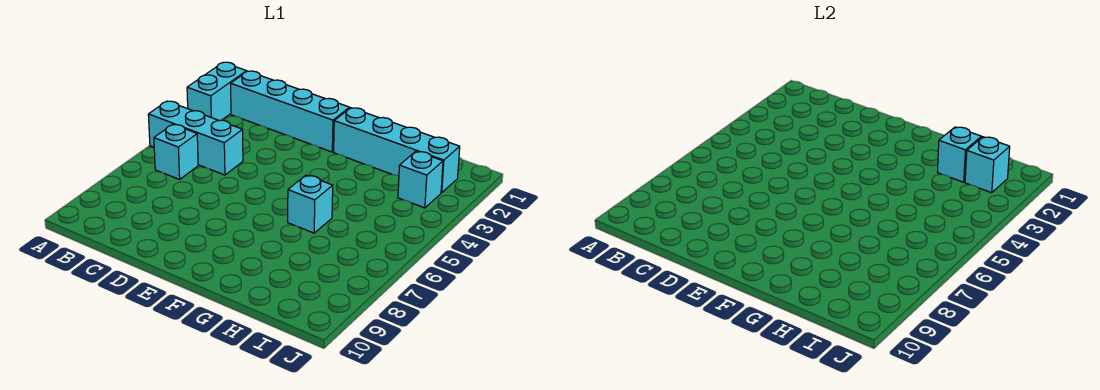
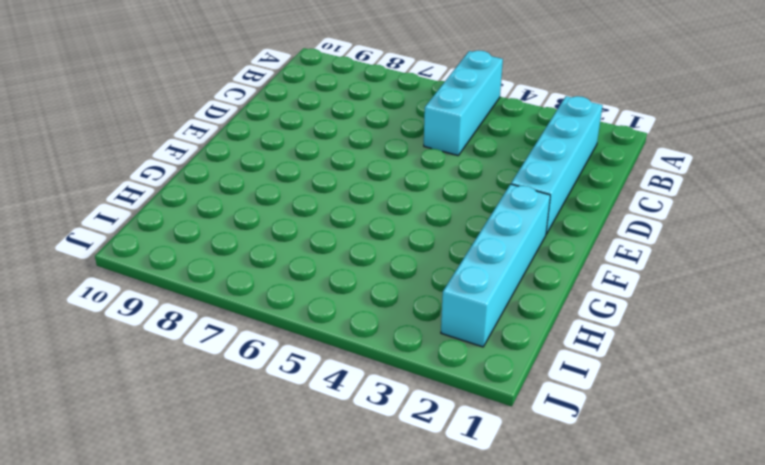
none -> cyan brick A2:A3 level 1
none -> cyan brick B6 level 1

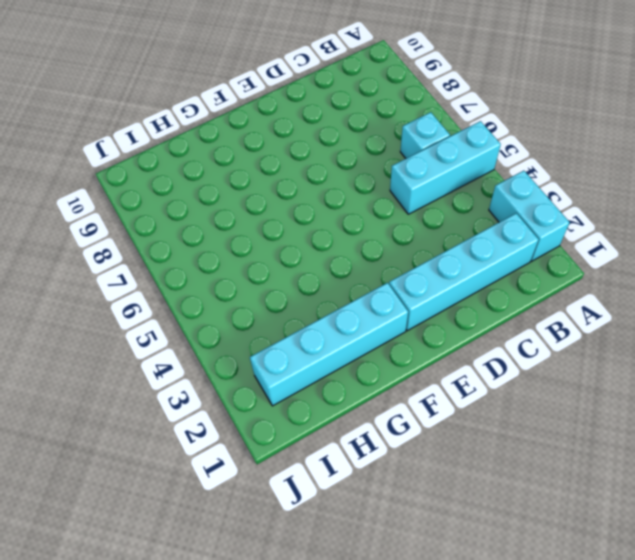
none -> cyan brick G6 level 1
none -> cyan brick I3 level 1

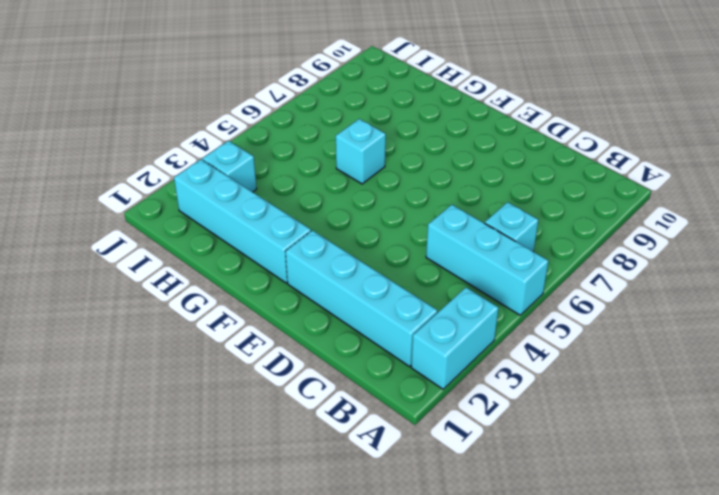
none -> cyan brick H2 level 2
none -> cyan brick I2 level 2

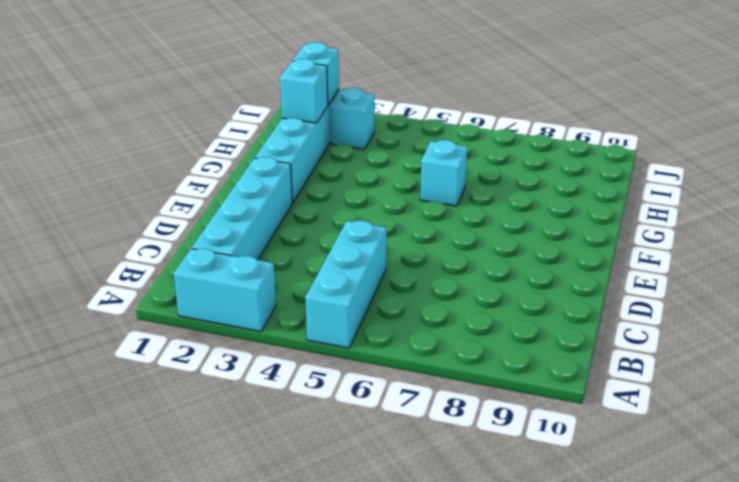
none -> cyan brick B6 level 1

